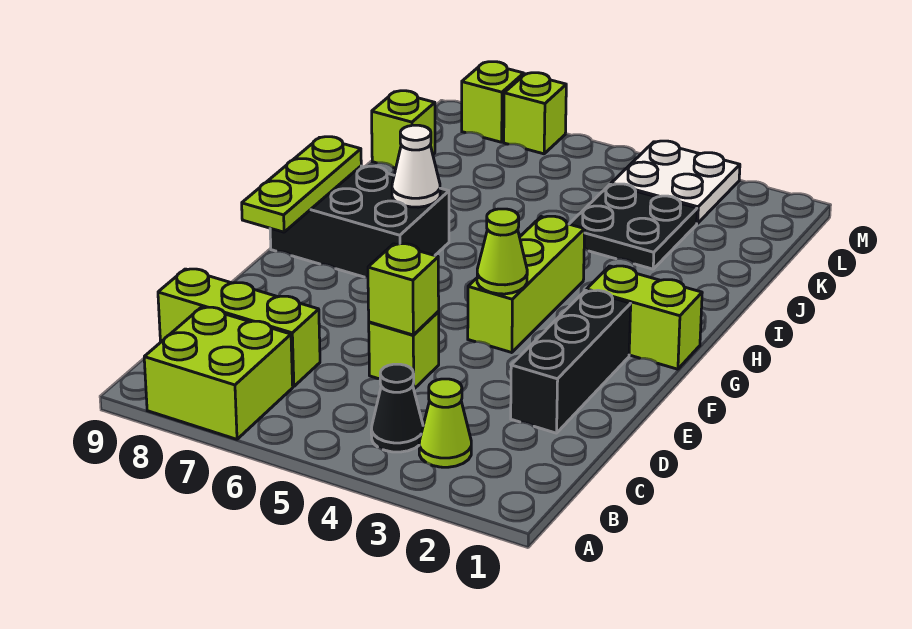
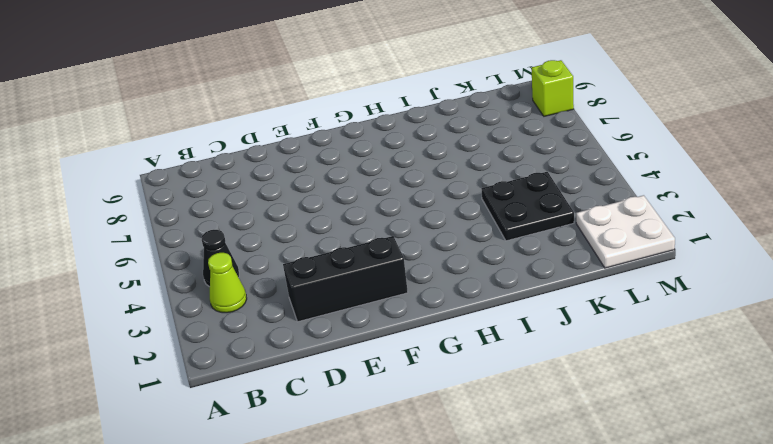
white plate L1:M2 level 1 -> white plate L3:M4 level 1
none -> lime brick A7:B8 level 1
none -> lime brick C7:C9 level 1
none -> lime brick D5 level 1

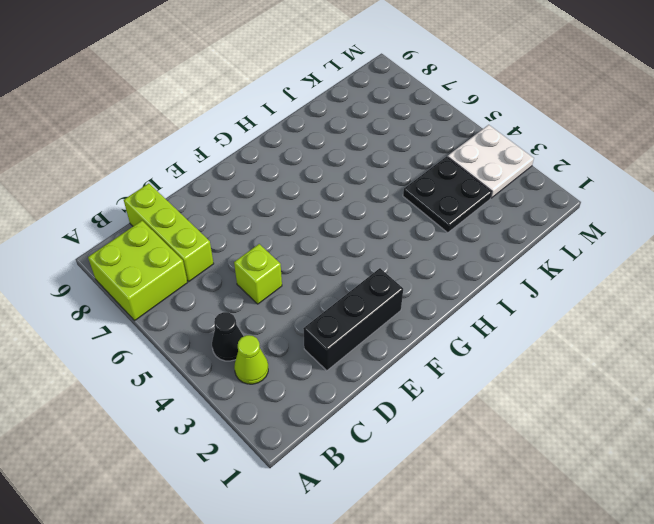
none -> lime brick F4:H4 level 1
none -> lime brick G1:G2 level 1
none -> black brick G7:H9 level 1

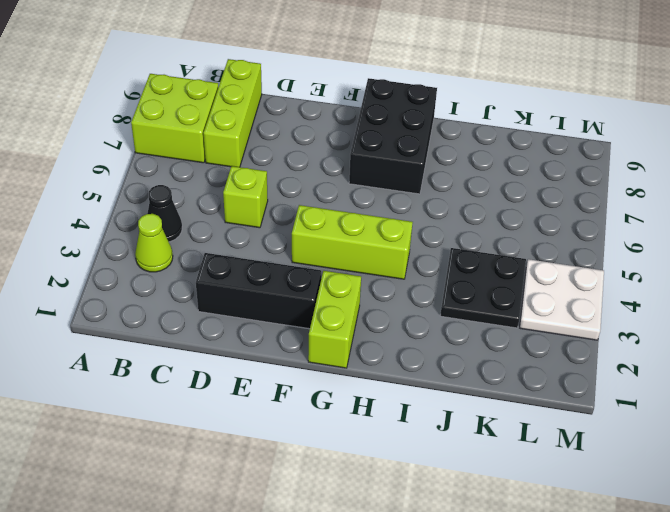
none -> lime brick K9 level 1
none -> lime brick M7 level 1
none -> lime brick M8 level 1

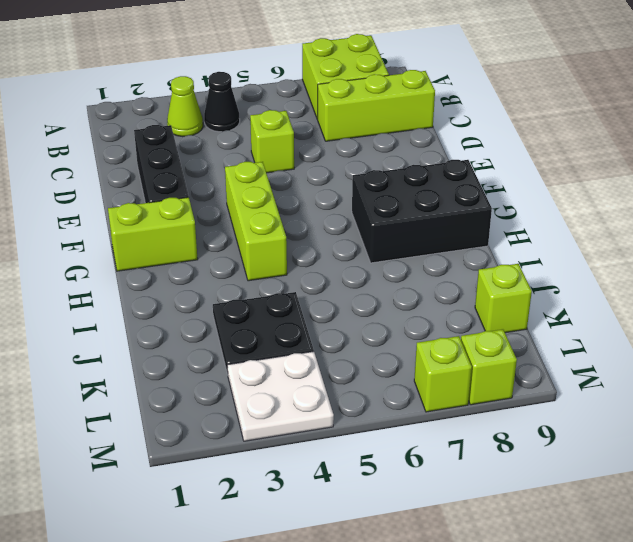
none -> lime brick D5 level 2
none -> lime cone F4 level 2
none -> lime plate F9:H9 level 2

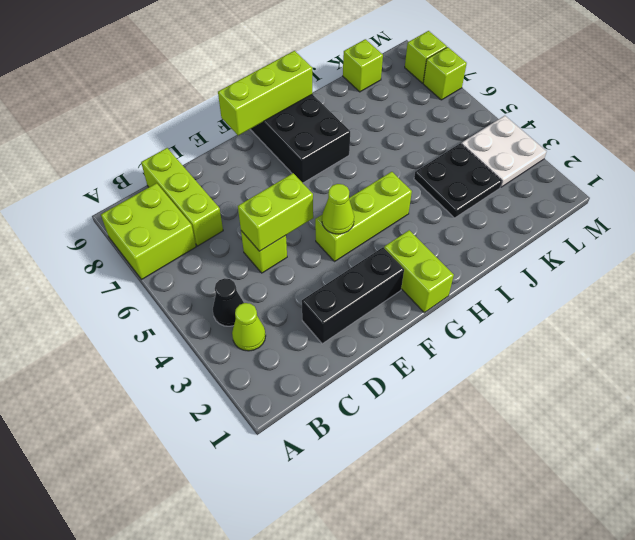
lime brick D5:E5 level 2 -> lime brick D5 level 2
lime brick F9:H9 level 2 -> lime plate F9:H9 level 2
none -> white cone H7 level 2

